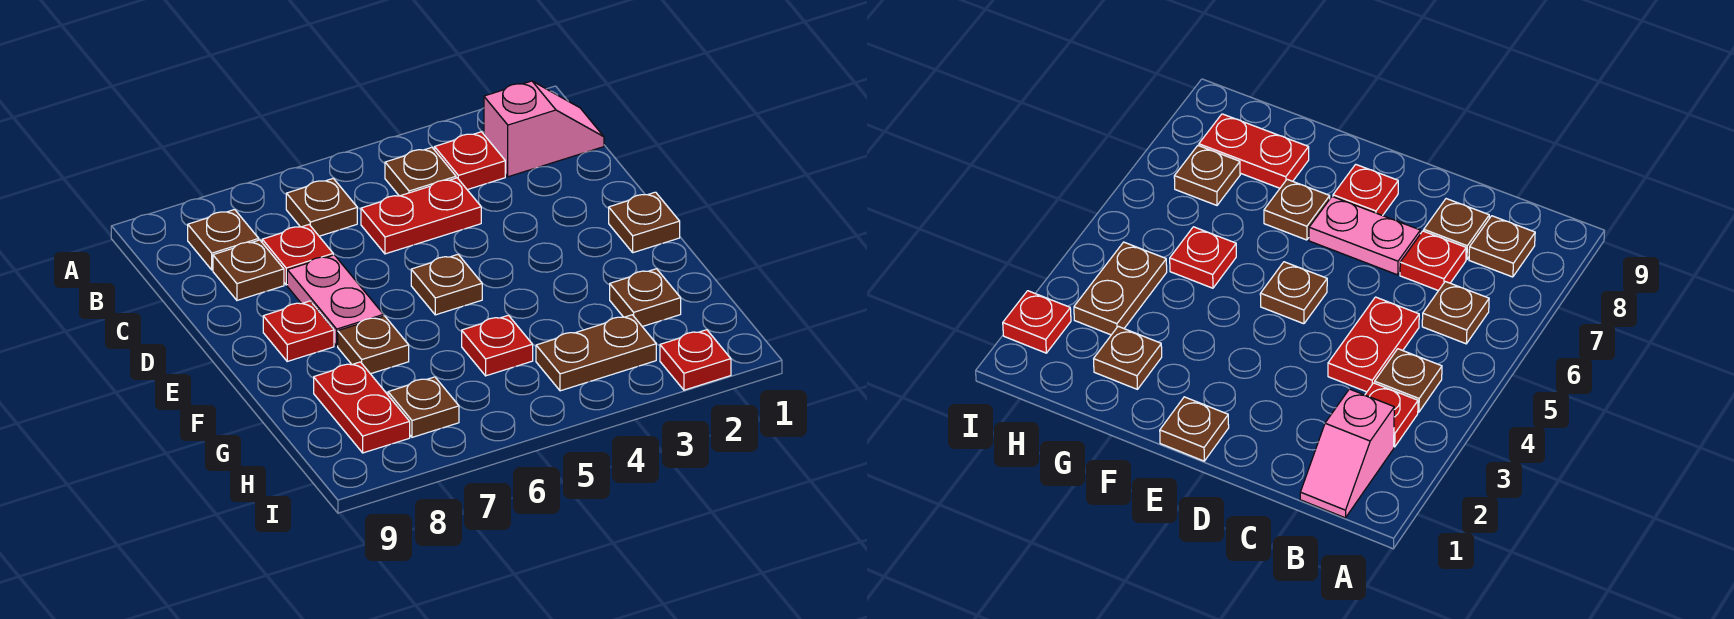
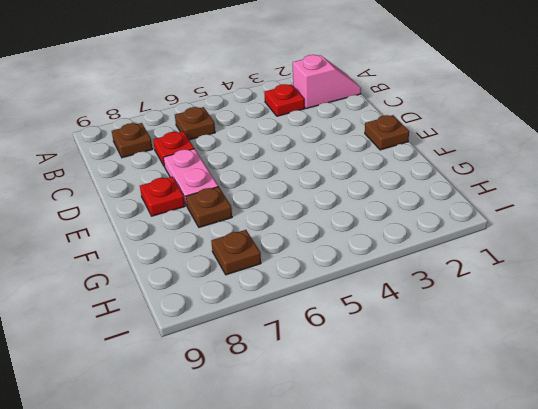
none -> brown plate B4 level 1
none -> red plate C4:C5 level 1
none -> brown plate C8 level 1

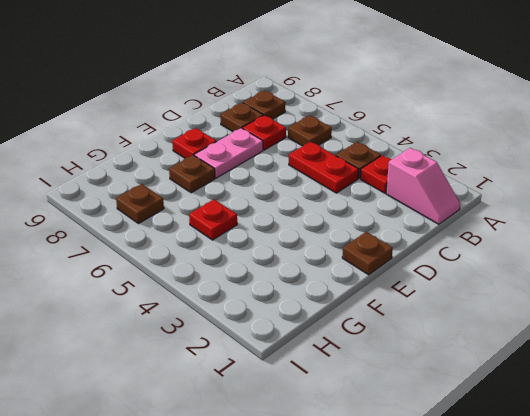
none -> brown plate E5 level 1
none -> brown plate G2 level 1
none -> red plate G8:H8 level 1

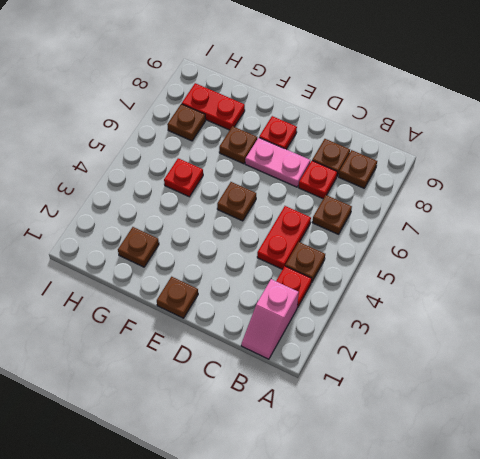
none -> brown plate H3:H4 level 1
none -> red plate I2 level 1

